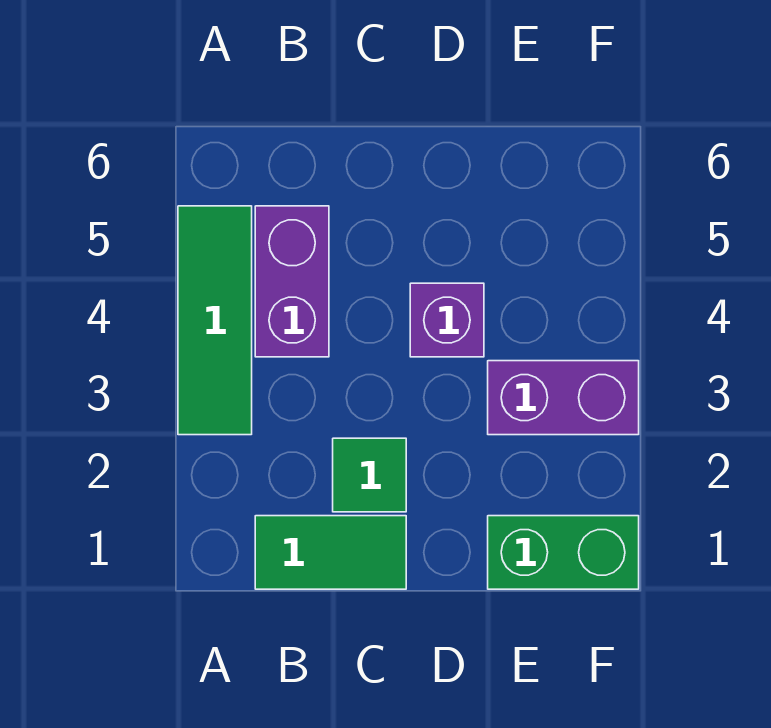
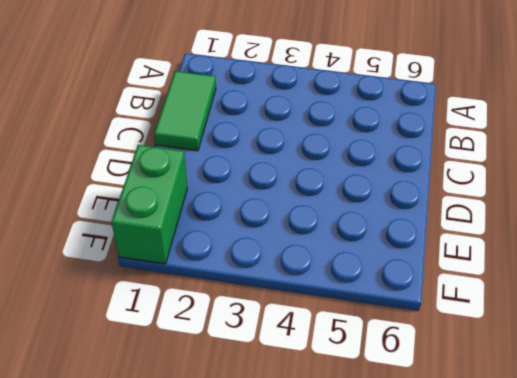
none -> green tile A3:A5 level 1
none -> purple brick B4:B5 level 1

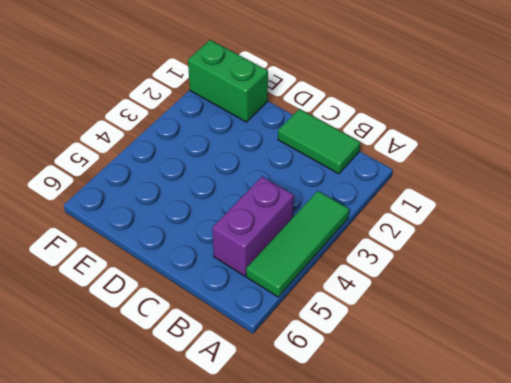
none -> green tile C2 level 1
none -> purple brick D4 level 1

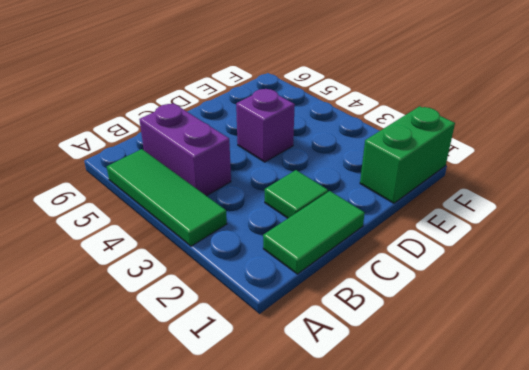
none -> purple brick E3:F3 level 1

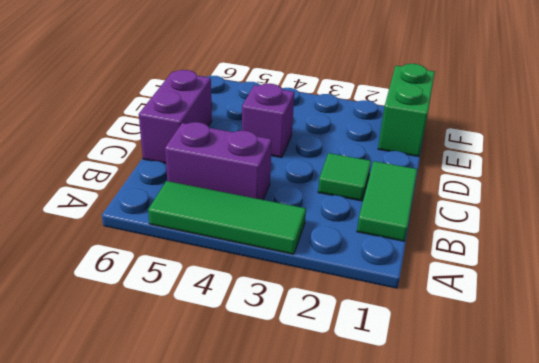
purple brick C6:D6 level 1 -> purple brick E3:F3 level 1

